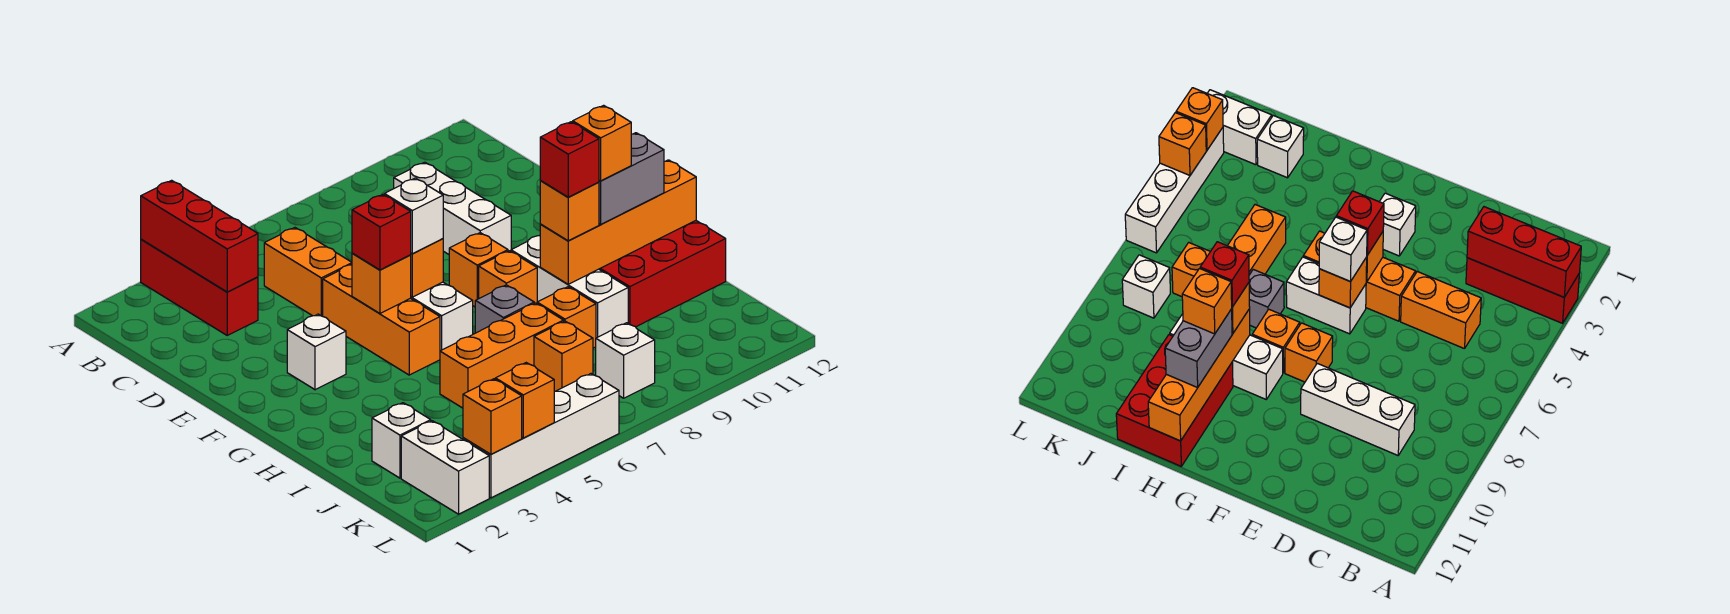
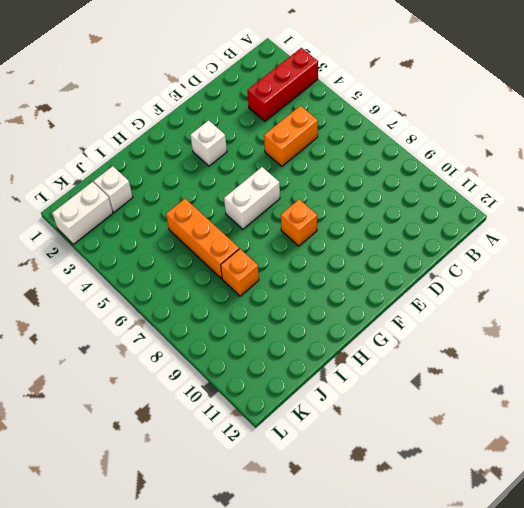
none -> white brick C9:E9 level 1
none -> orange brick E5:G5 level 1
none -> orange brick G8 level 1
none -> white brick G9:I9 level 1

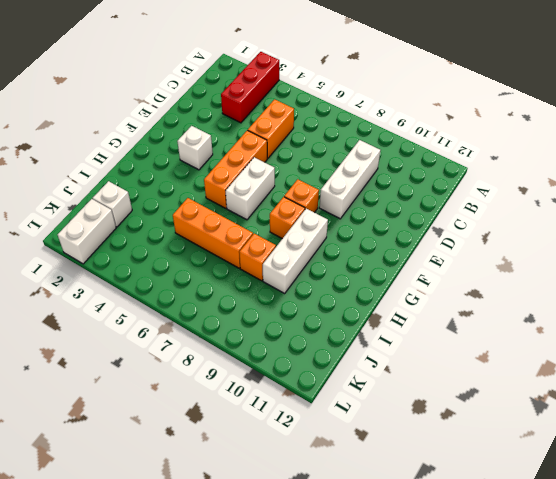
none -> grey brick H7 level 1
none -> red brick H10:I12 level 1
none -> orange brick J7 level 1
none -> white brick K8 level 1

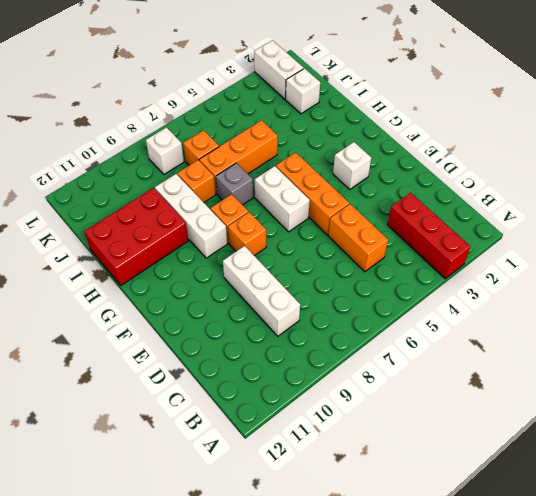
none -> white brick L3:L6 level 1
none -> red brick A3:C3 level 2
none -> orange brick F5 level 2
none -> orange brick F6 level 2

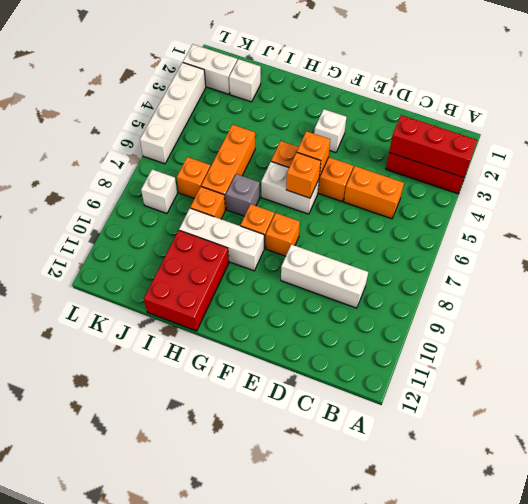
none -> orange brick H9:H12 level 2
none -> orange brick L3 level 2
none -> orange brick L4 level 2
none -> red brick F5 level 3

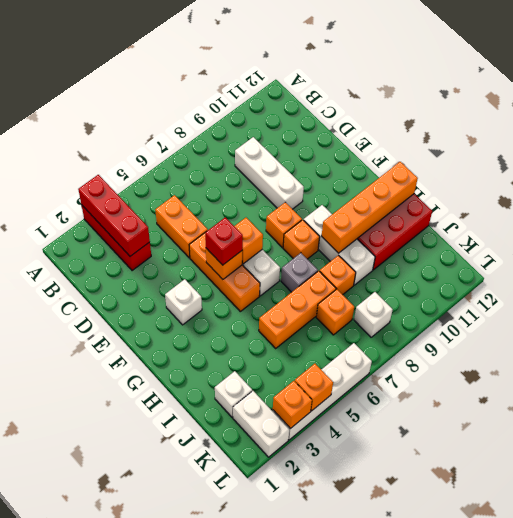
none -> white brick F6 level 3
none -> orange brick H9 level 3
none -> grey brick H10:H11 level 3
none -> red brick H9 level 4

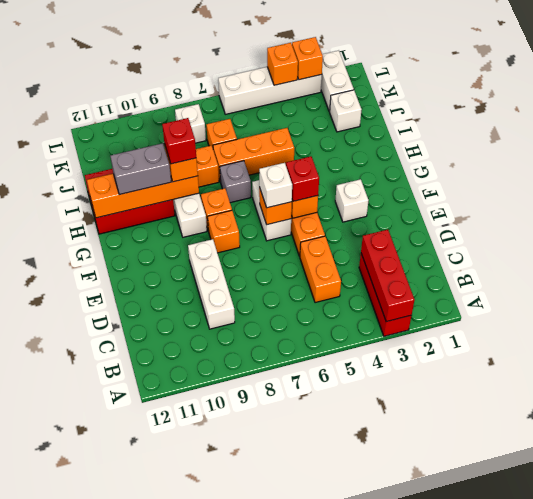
none -> orange brick H10 level 4

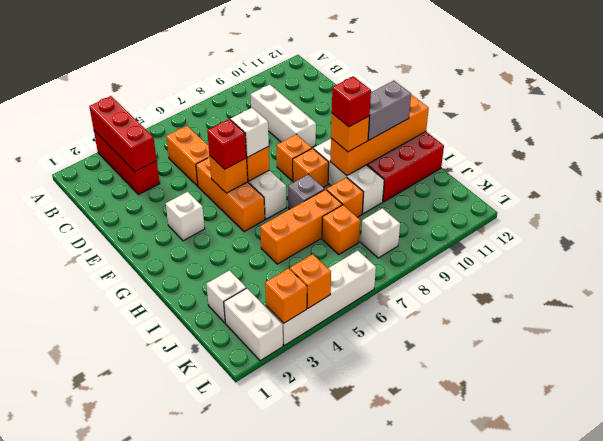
none -> orange brick H10 level 4

